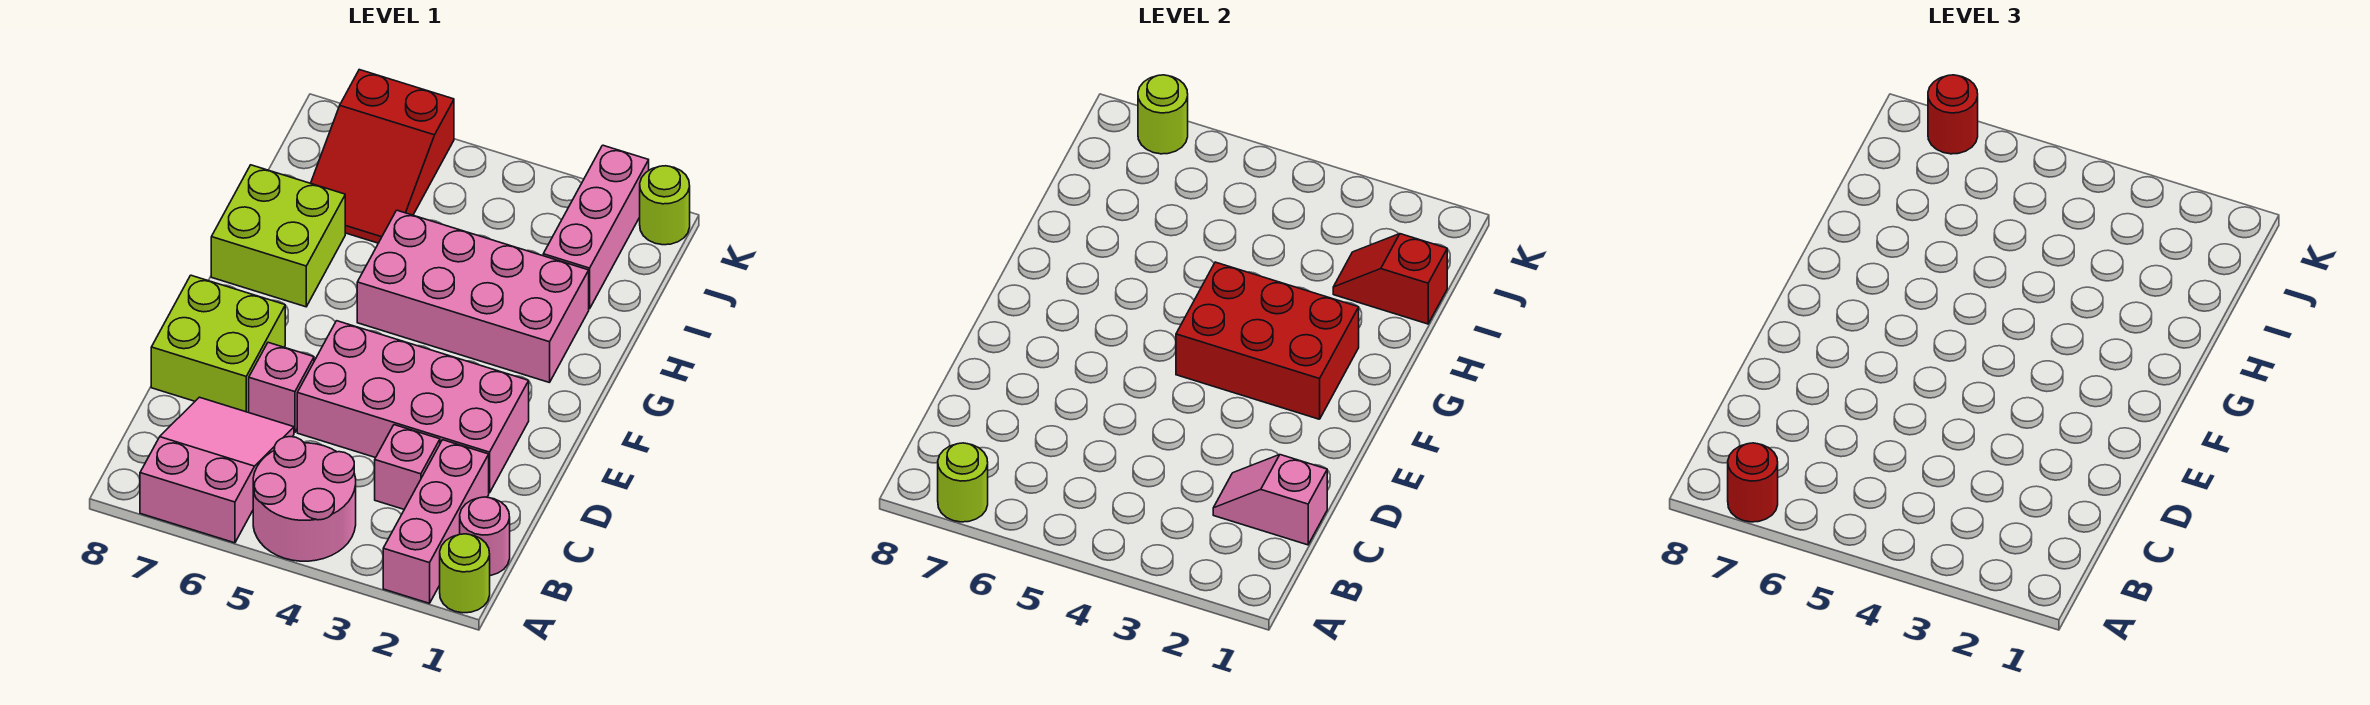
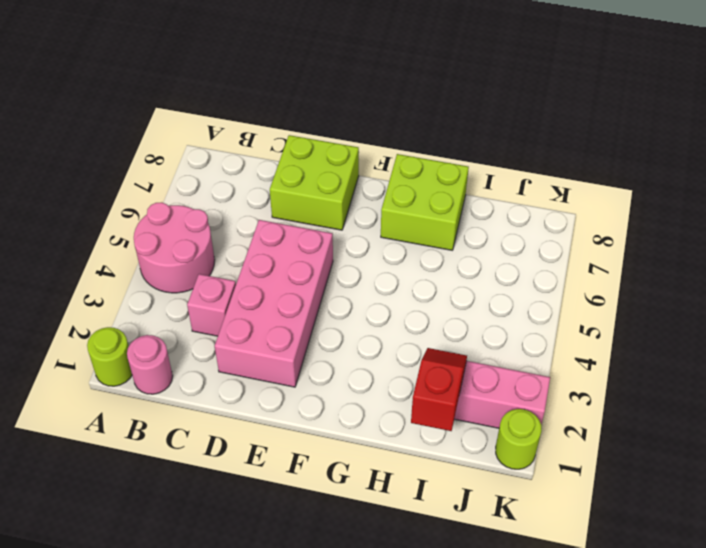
none -> pink brick A2:C2 level 1
none -> pink slope A6:C7 level 1 top A
none -> pink brick D6 level 1

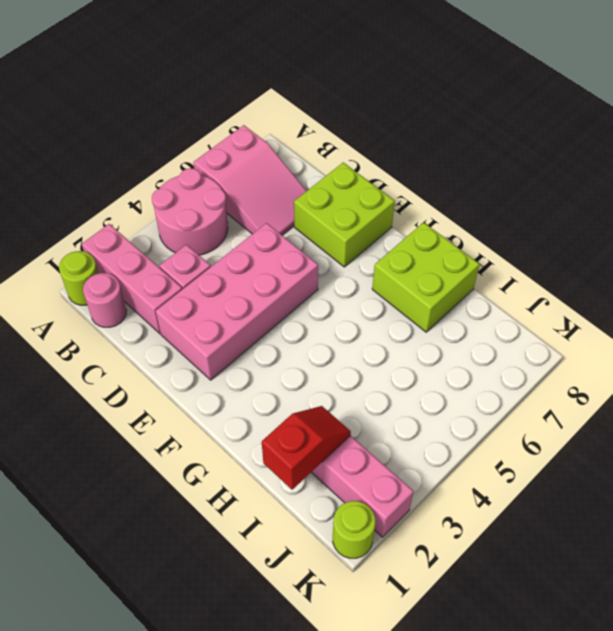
none -> pink brick D6 level 1
none -> pink brick G2:H5 level 1
none -> red slope I6:K7 level 1 top K

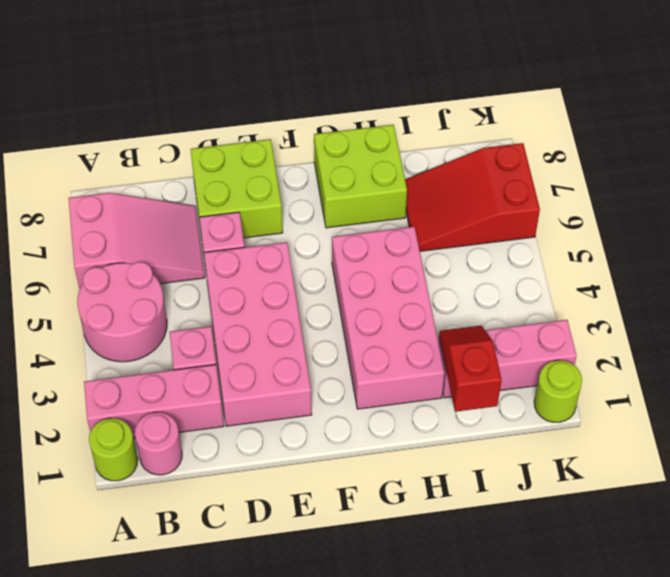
none -> lime round brick A7 level 2
none -> pink slope C1:C2 level 2 top 1
none -> red brick F2:G4 level 2

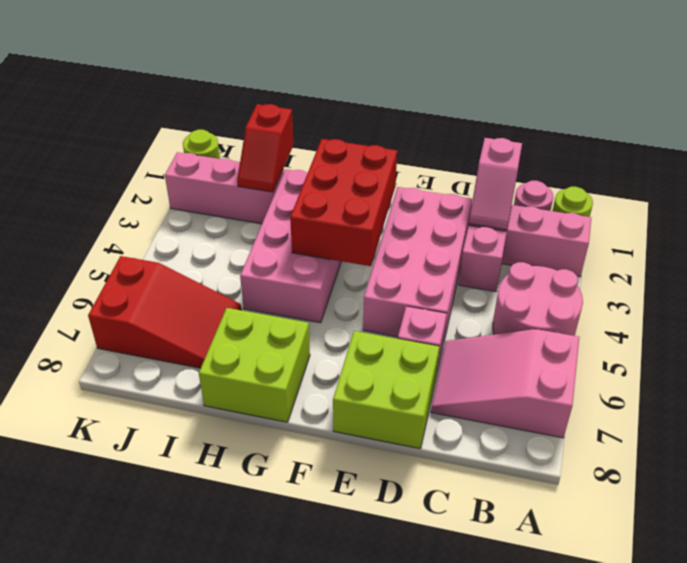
none -> lime round brick A7 level 2
none -> lime round brick K7 level 2
none -> red round brick A7 level 3

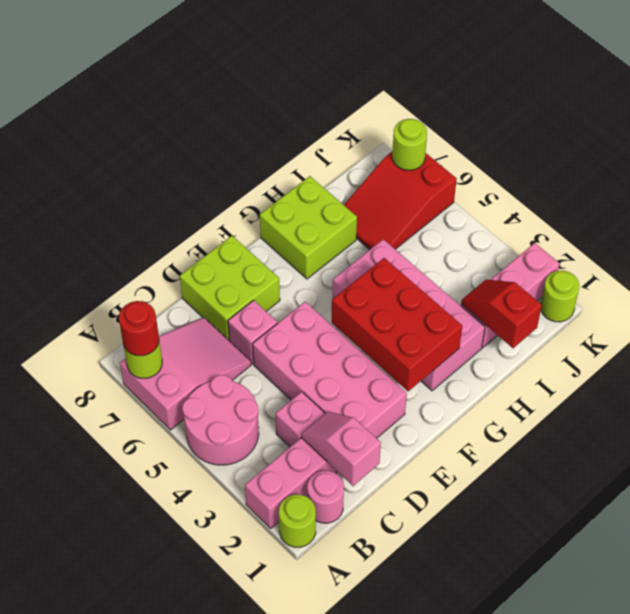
none -> red round brick K7 level 3

